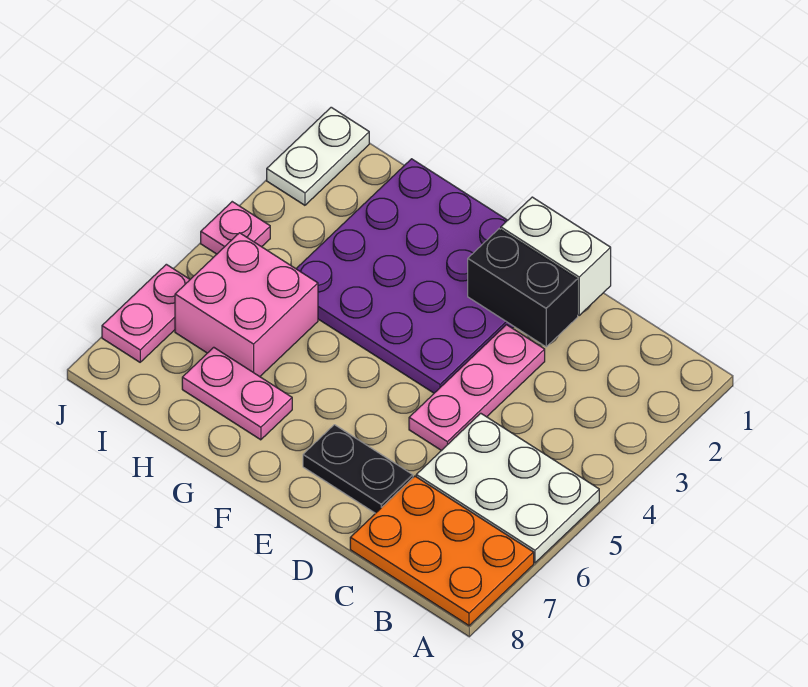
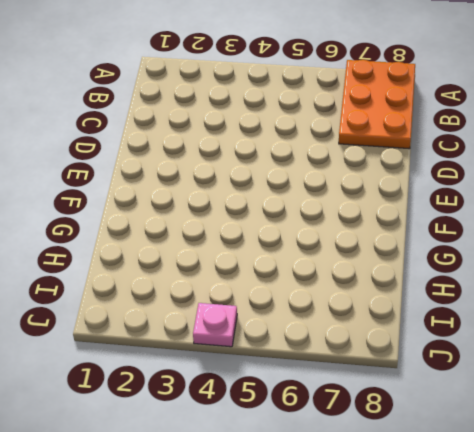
none -> white plate A5:C6 level 1
none -> pink plate D3:D5 level 1
none -> black plate D7:E7 level 1

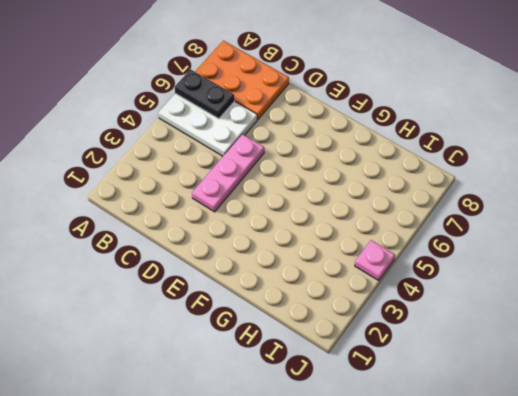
black plate A6:B6 level 2 -> black plate D7:E7 level 1
none -> purple plate E1:H4 level 1
none -> pink plate G7:H7 level 1
none -> pink brick H5:I6 level 1

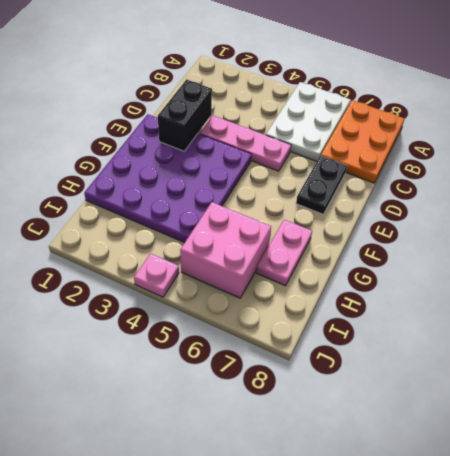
none -> white plate J1:J2 level 1
none -> pink plate J6:J7 level 1
none -> white brick D1:E1 level 2

